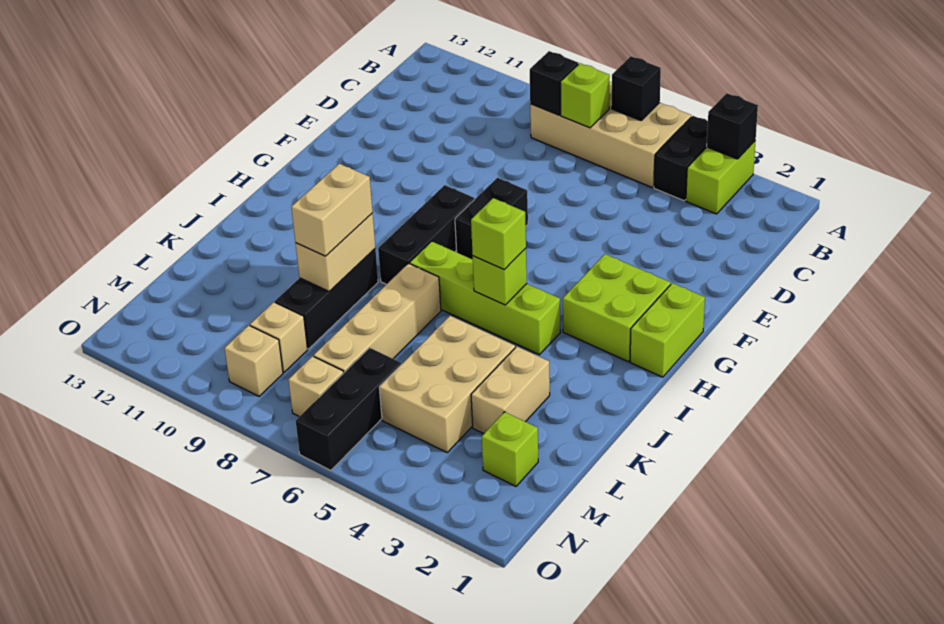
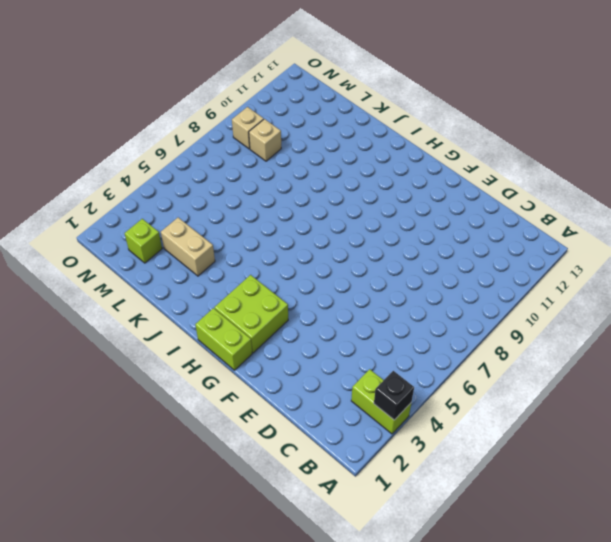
none -> black brick A4:B4 level 1
none -> tan brick A5:B8 level 1
none -> black brick F7:G7 level 1

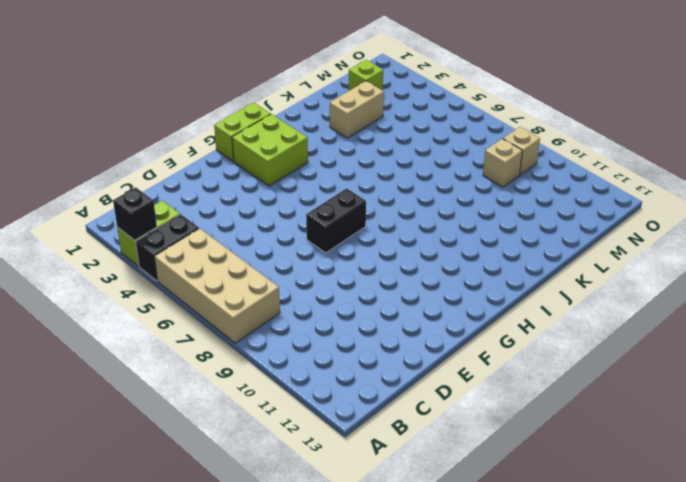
none -> black brick G8:I8 level 1
none -> lime brick I4:I7 level 1
none -> tan brick J7:M7 level 1

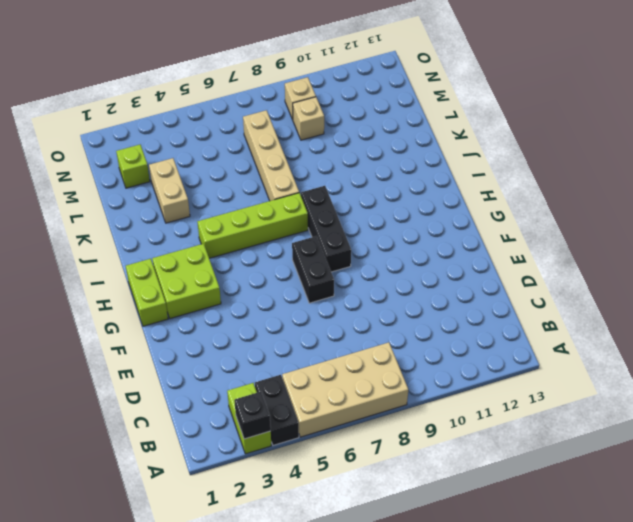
none -> black brick J9:L9 level 1
none -> tan brick K4:M5 level 1
none -> black brick M6:O6 level 1

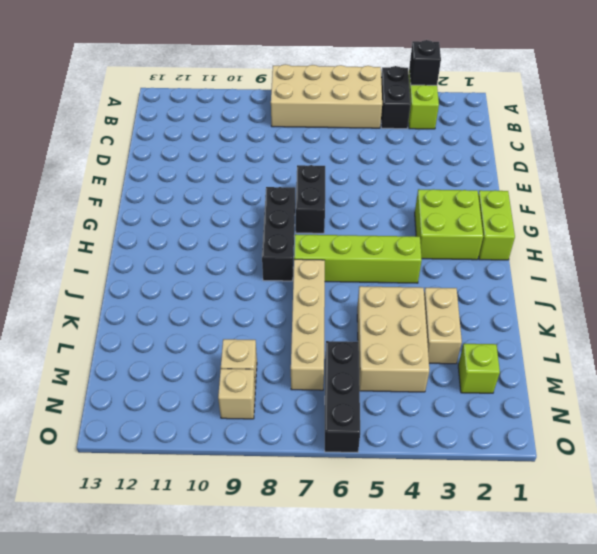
none -> black brick J9:L9 level 1
none -> tan brick N7 level 1
none -> black brick A6 level 2

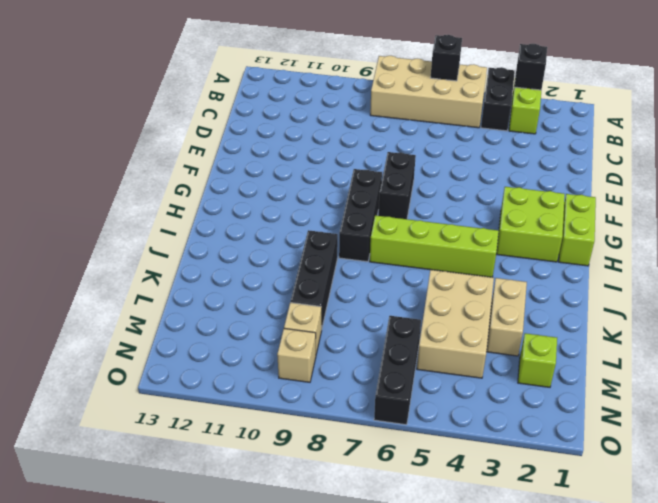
none -> tan brick J7:M7 level 1
none -> tan brick N7 level 1
none -> lime brick B7 level 2

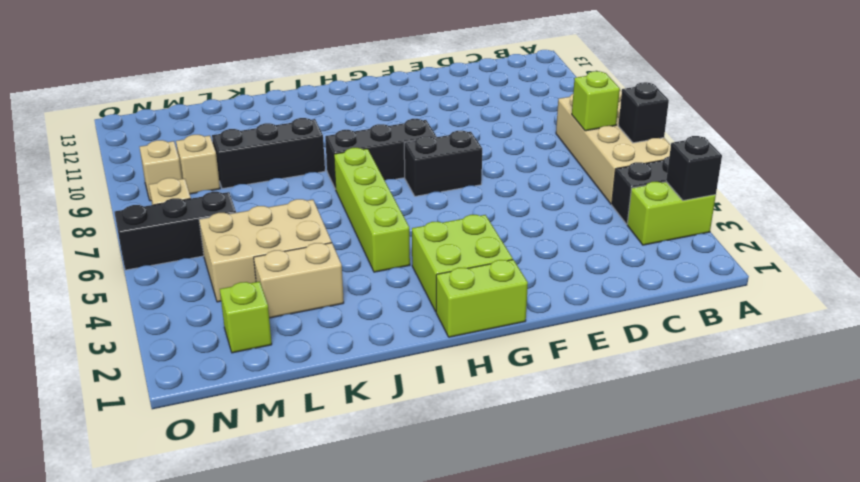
none -> tan brick J7:M7 level 1
none -> black brick B8 level 2
none -> lime brick I5 level 2

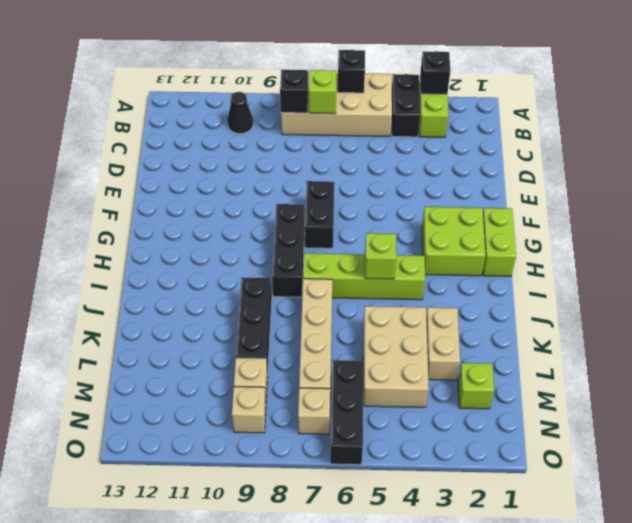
black cone B10 level 1 -> none
none -> tan brick J9:K9 level 2
none -> lime brick I5 level 3
none -> tan brick J9:K9 level 3

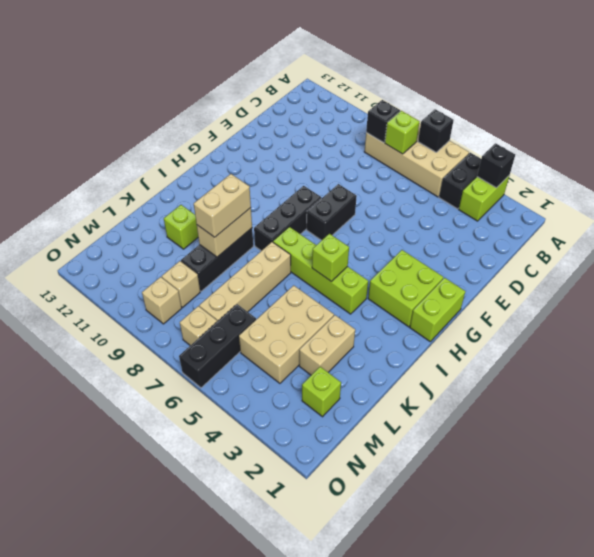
lime brick K11 level 1 -> lime brick I5 level 3

